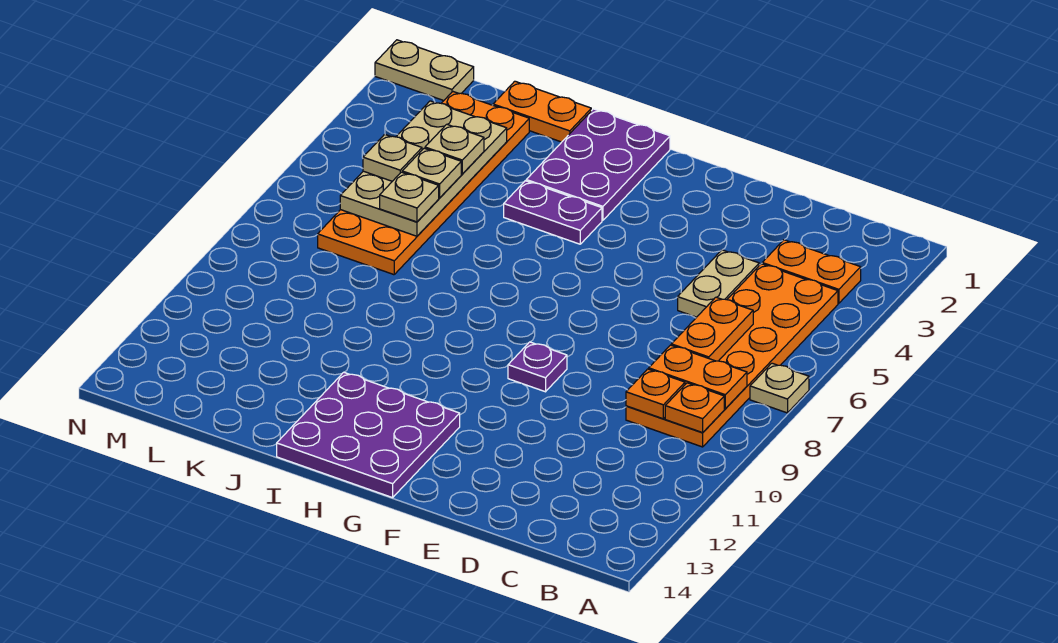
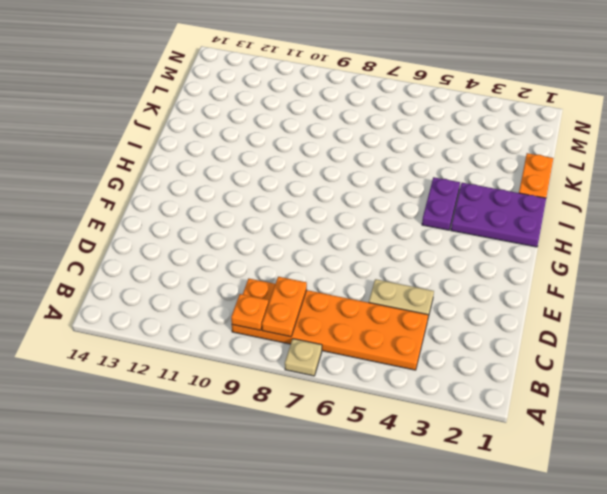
none -> orange plate B3:C3 level 1
none -> purple plate F9 level 1
none -> purple plate G12:I14 level 1

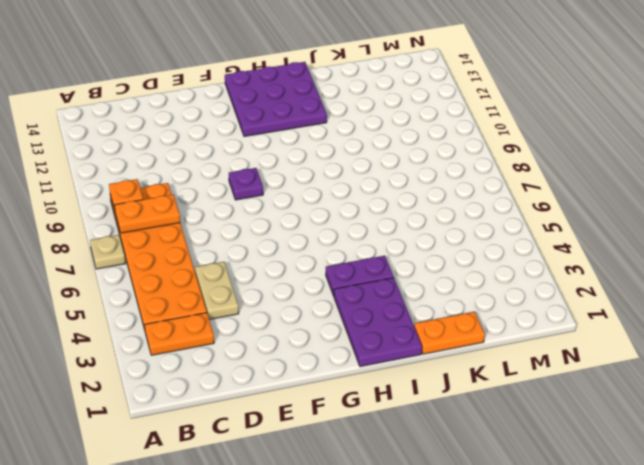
none -> orange plate K2:L7 level 1
none -> tan plate M1:N1 level 1
none -> orange plate C6:C7 level 2

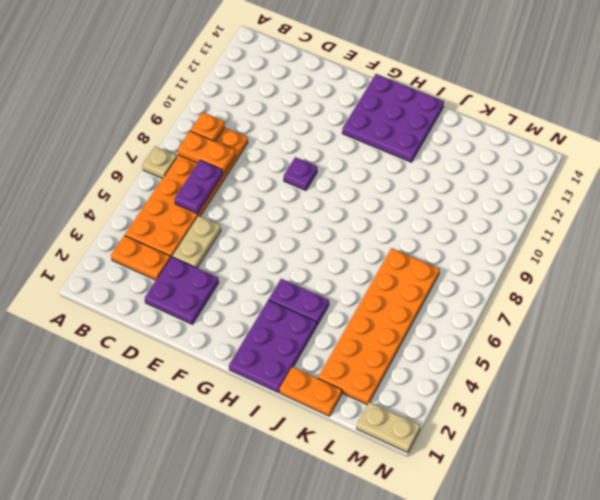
purple plate C6:C7 level 2 -> orange plate C6:C7 level 2
purple plate D2:E3 level 1 -> none
none -> orange plate C9 level 2
none -> tan plate K3:L6 level 2
none -> tan plate K4 level 3

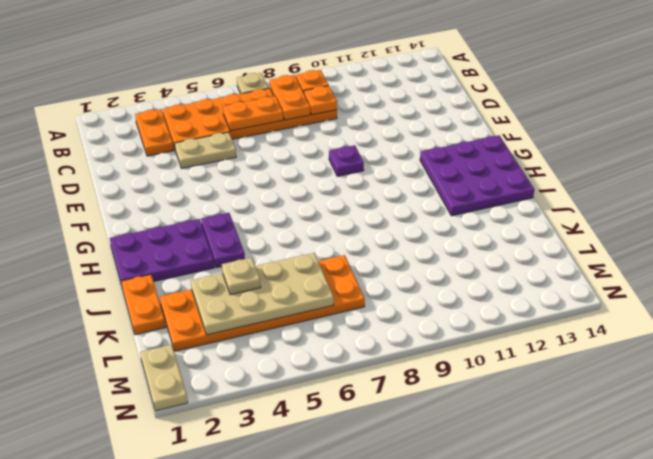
none -> tan plate K5 level 3
none -> tan plate K6 level 3
none -> tan plate L5 level 3

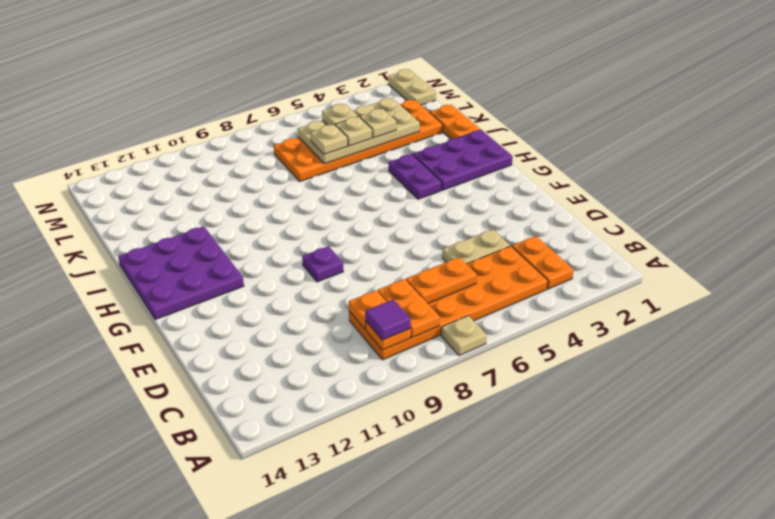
purple tile B9 level 3 -> none

